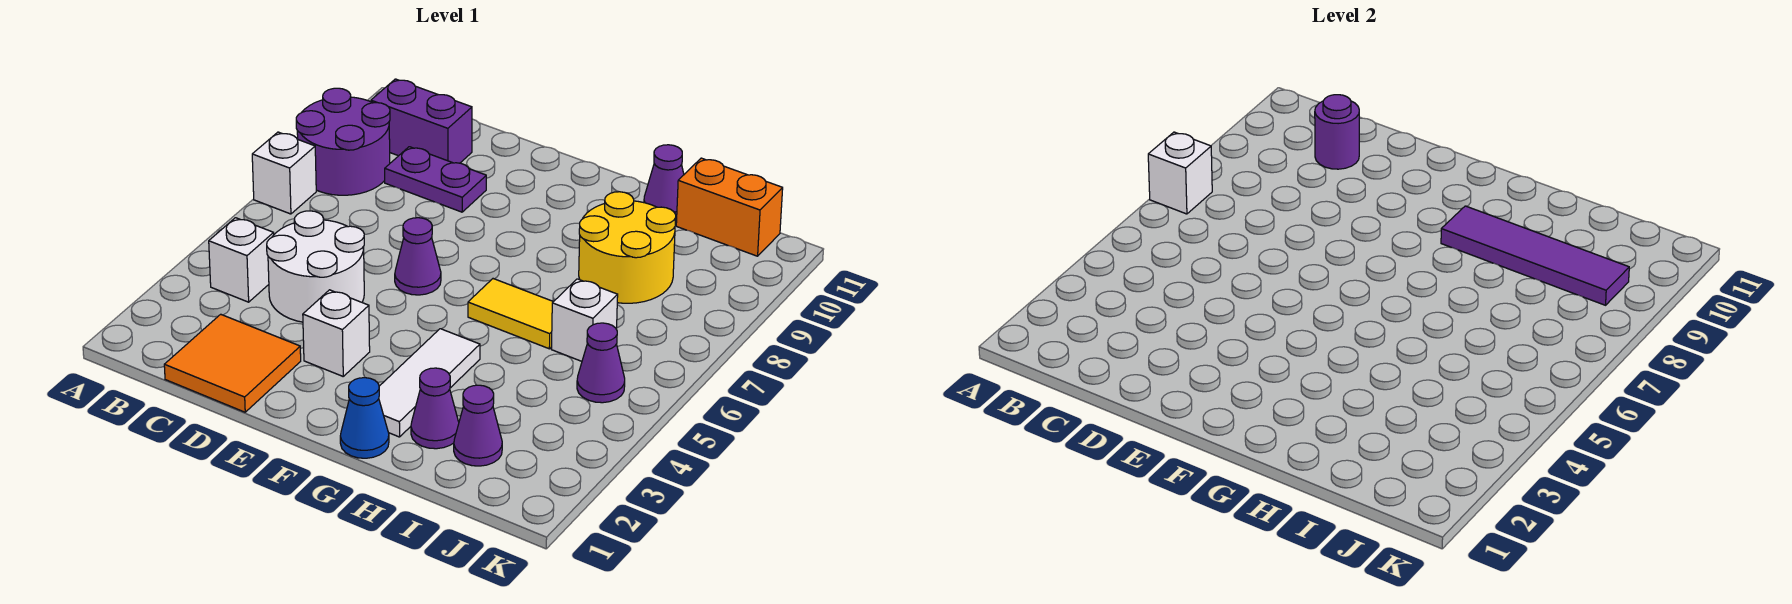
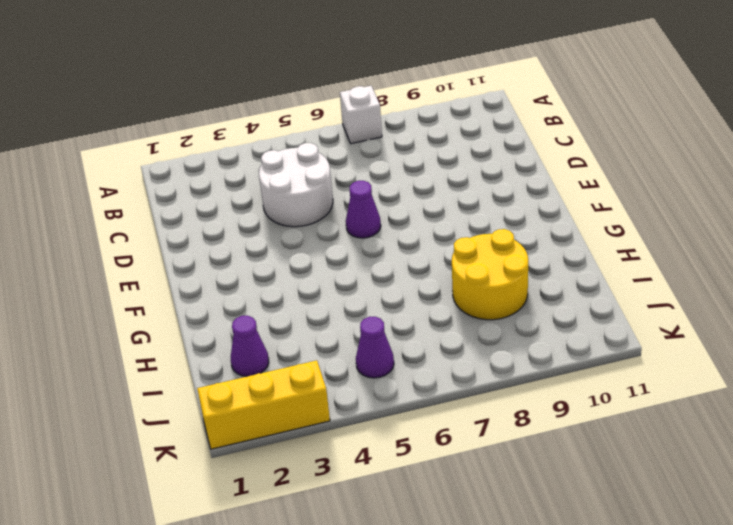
yellow brick K1:K3 level 1 -> none
none -> purple round brick A8:B9 level 1
none -> white brick B4 level 1
none -> purple brick B10:C10 level 1

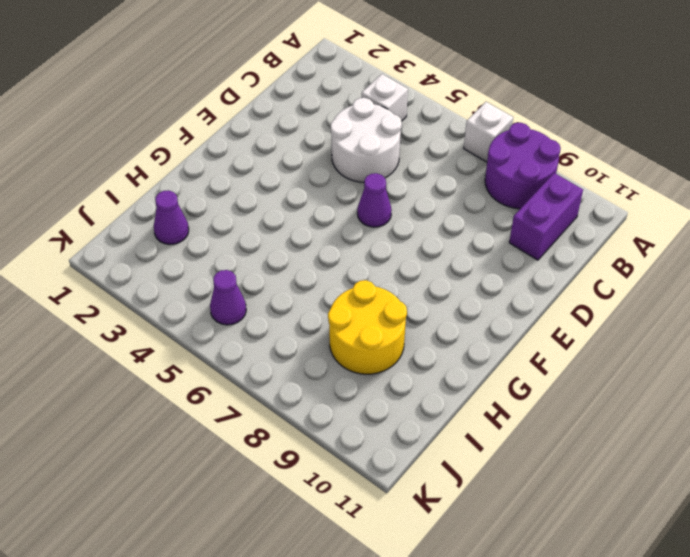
none -> orange tile C1:D2 level 1
none -> purple plate C9:D9 level 1
none -> white brick E3 level 1

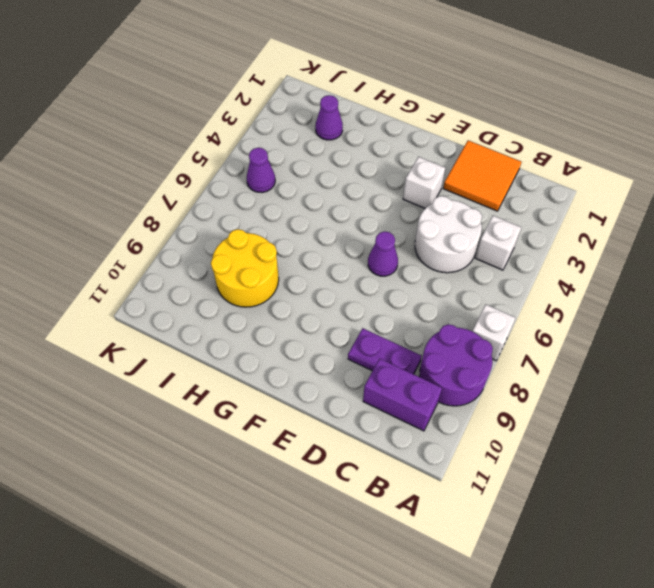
none -> blue cone G1 level 1
none -> white tile G2:G4 level 1
none -> yellow tile G6:H6 level 1

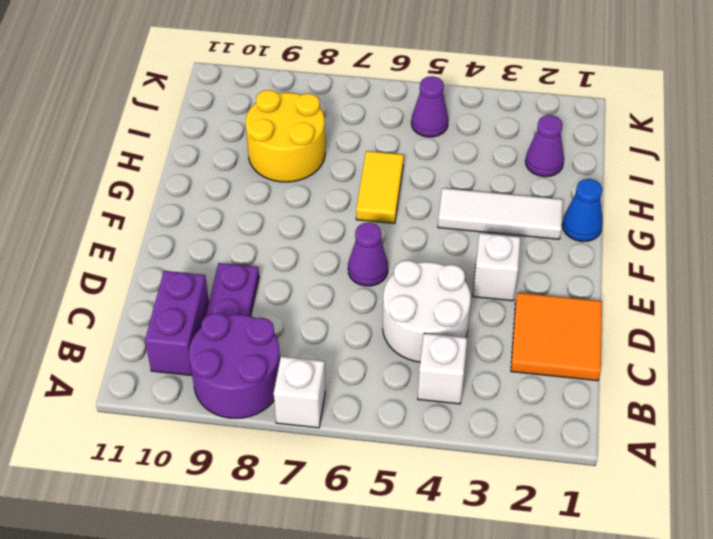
none -> purple cone H2 level 1
none -> purple cone H11 level 1
none -> white brick I6 level 1

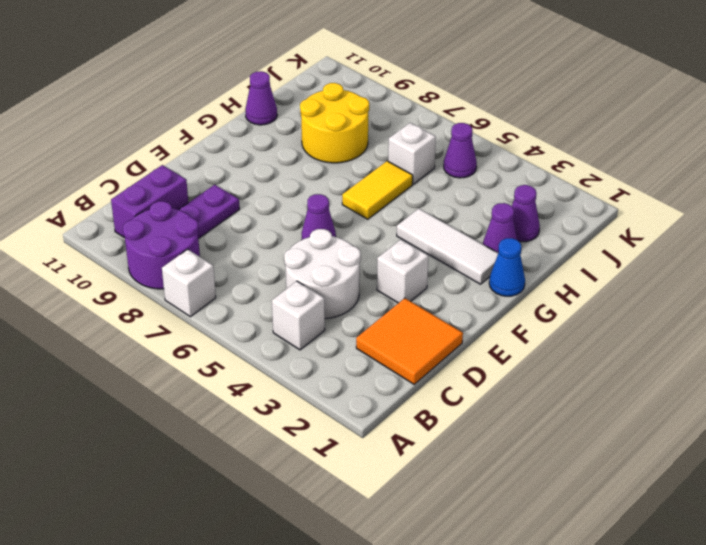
none -> orange brick I11:J11 level 1
none -> white brick A7 level 2
none -> purple round brick C10 level 2

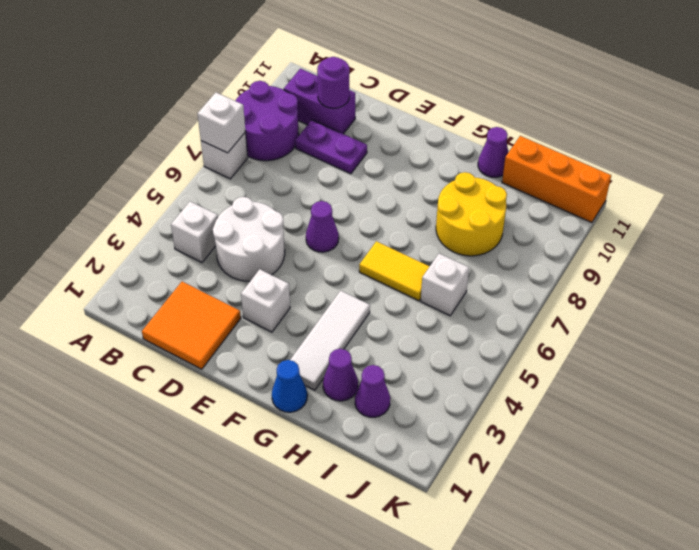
orange brick I11:K11 level 1 -> orange brick I11:J11 level 1
none -> purple cone J5 level 1
none -> purple tile G9:J9 level 2

